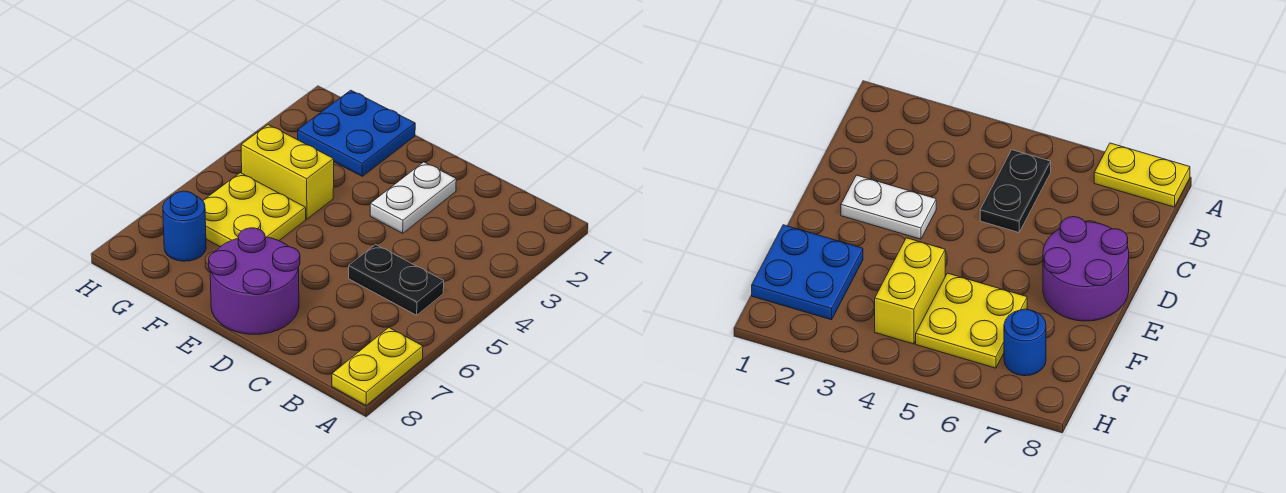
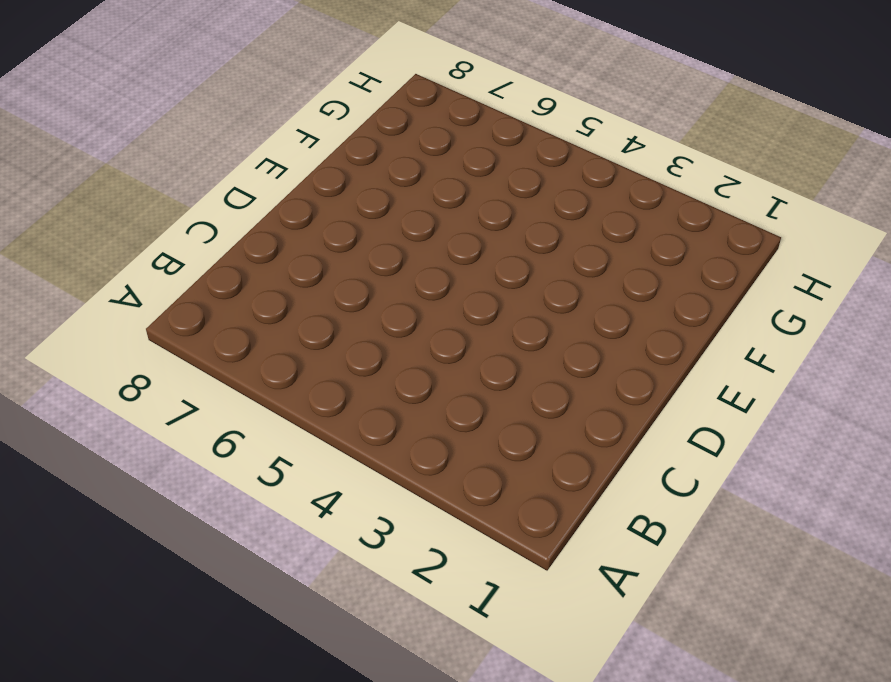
none -> yellow plate A7:A8 level 1
none -> black plate B5:C5 level 1

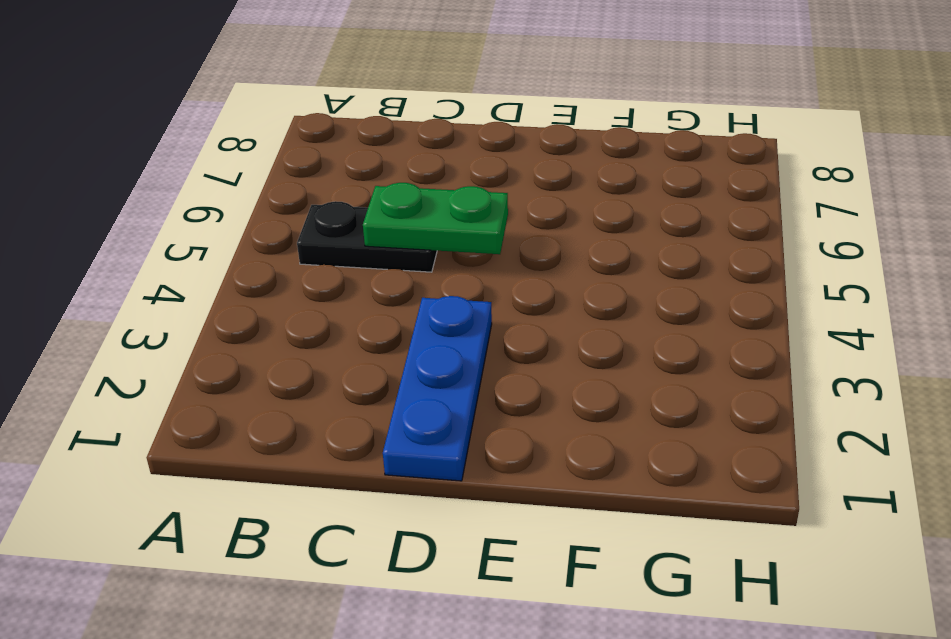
green plate C5:D5 level 2 -> none
blue plate D1:D3 level 1 -> white plate D2:D3 level 1
none -> yellow plate A7:A8 level 1
none -> purple round brick D7:E8 level 1

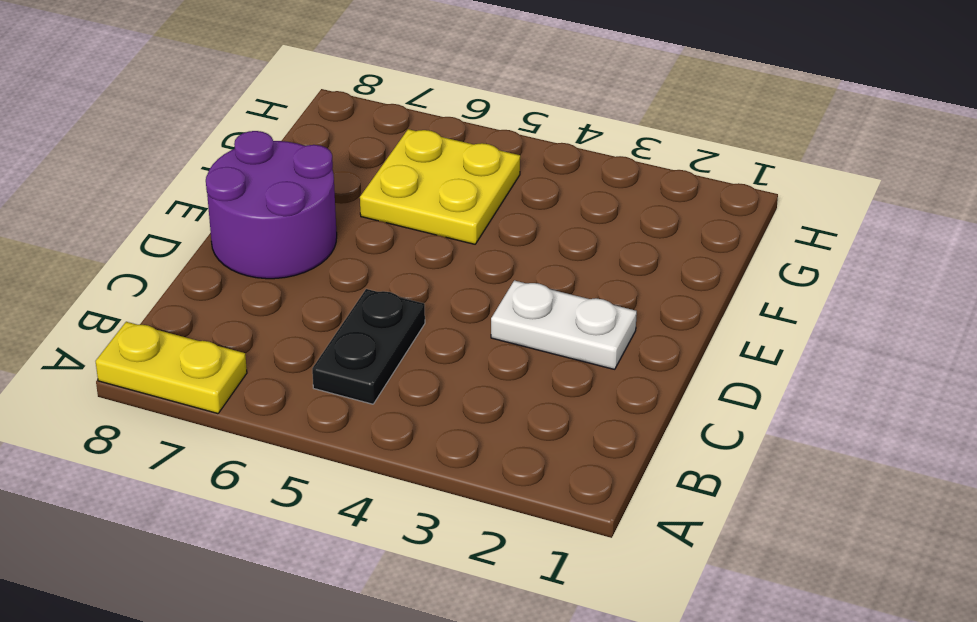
none -> blue plate F1:G2 level 1
none -> yellow brick F4:G4 level 1

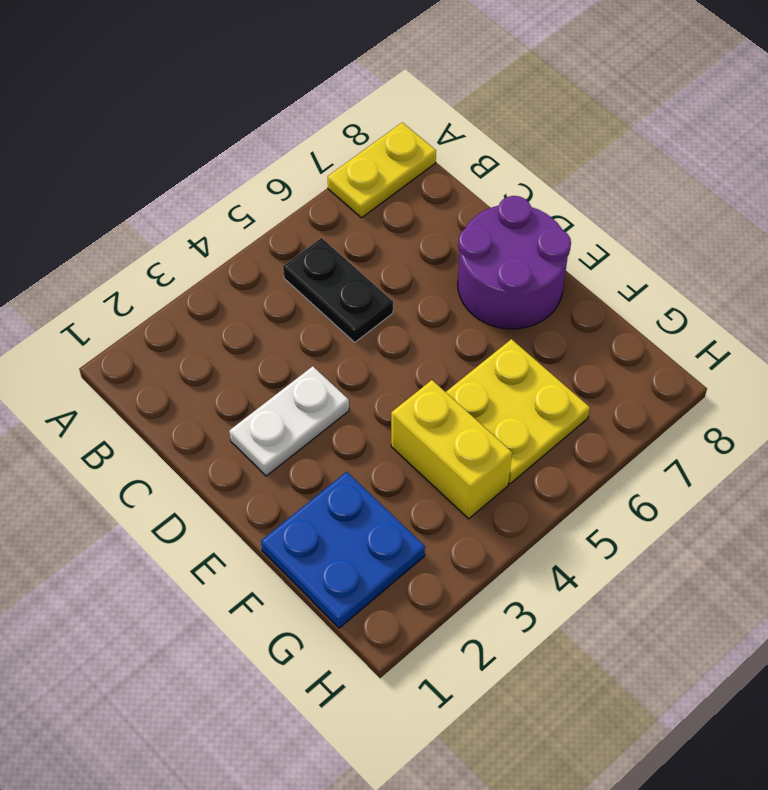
none -> blue round brick G7 level 1

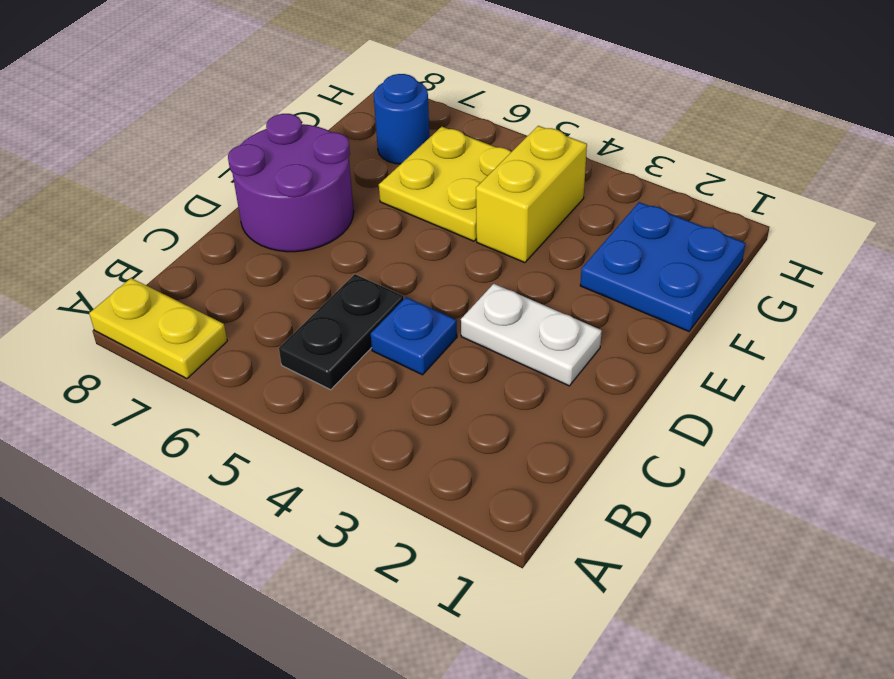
blue plate C4 level 1 -> none

